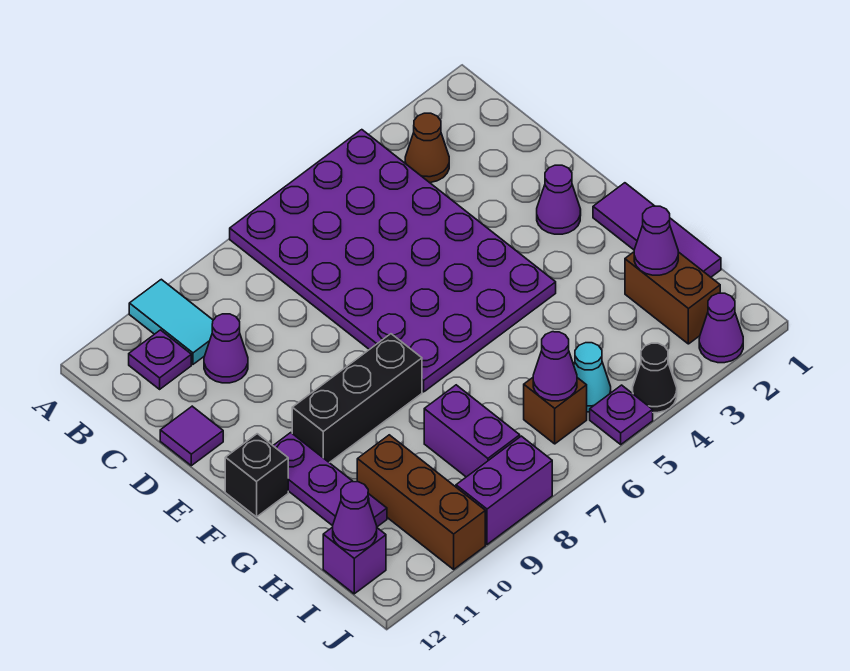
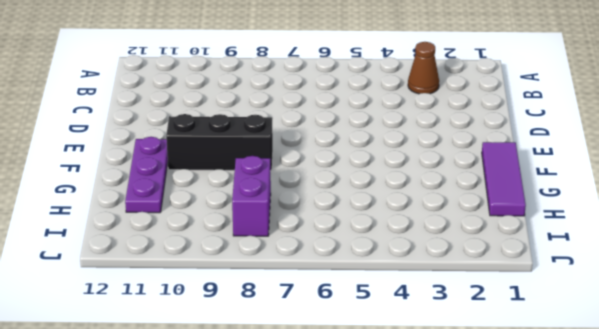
none -> purple plate A4:F7 level 1
none -> cyan tile A10:B10 level 1
none -> purple plate B11 level 1

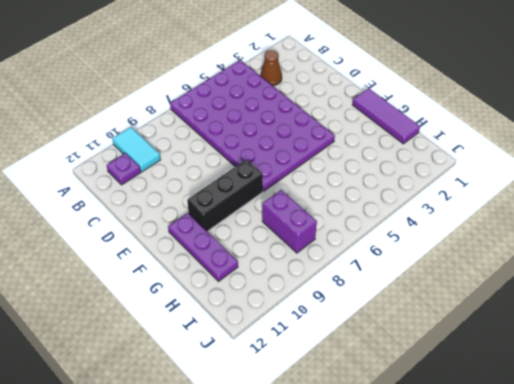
none -> purple cone C10 level 1
none -> purple tile D12 level 1
none -> purple cone E2 level 1

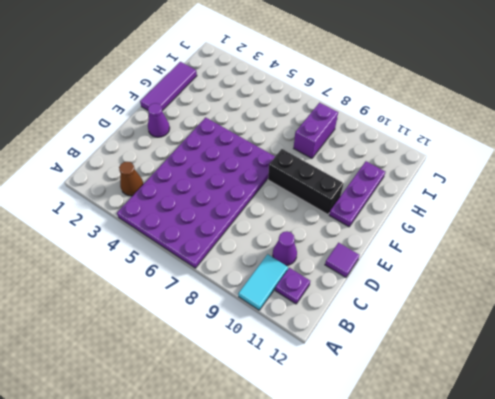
none -> black brick F12 level 1
none -> brown brick H2:I2 level 1
none -> brown brick H10:J10 level 1

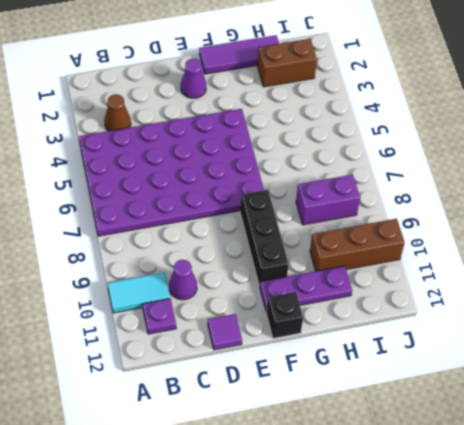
none -> cyan cone I5 level 1
none -> brown brick I6 level 1
none -> purple brick I12 level 1

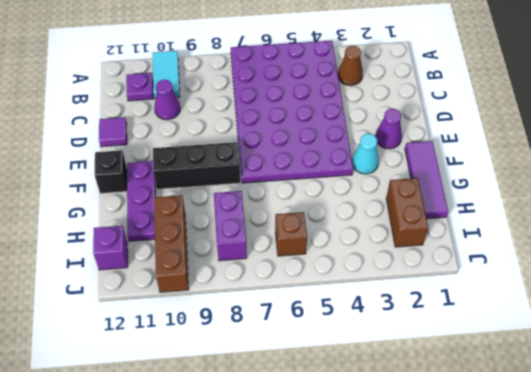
cyan cone F3 level 1 -> cyan cone I5 level 1
none -> purple cone J2 level 1
none -> black cone J4 level 1
none -> purple plate J5 level 1

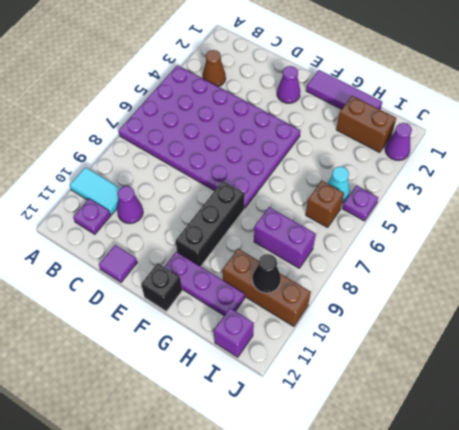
black cone I10 level 2 -> black cone J4 level 1
none -> purple brick J8:J9 level 1
none -> purple cone H2 level 2
none -> purple cone I6 level 2

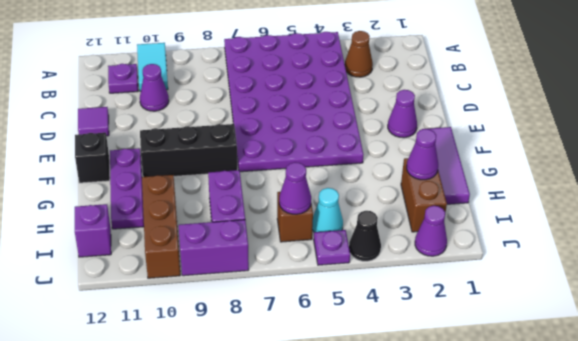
none -> purple cone I12 level 2

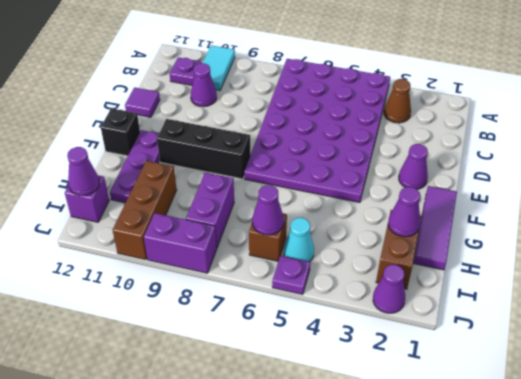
none -> black cone J4 level 1

